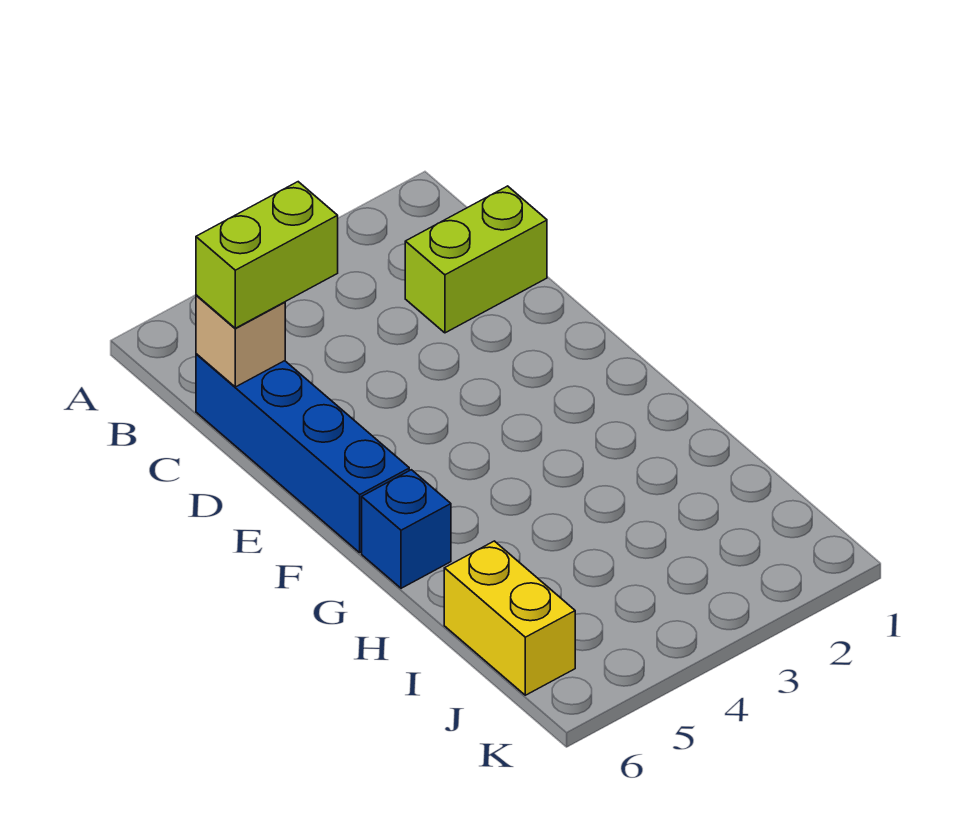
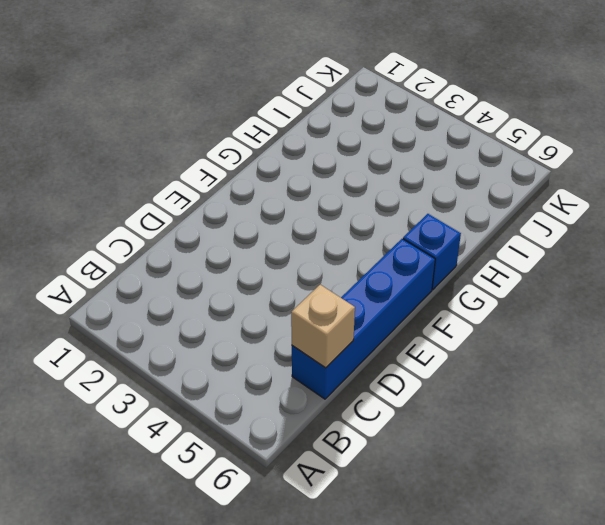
none -> lime brick C1:C2 level 1
none -> yellow brick I6:J6 level 1

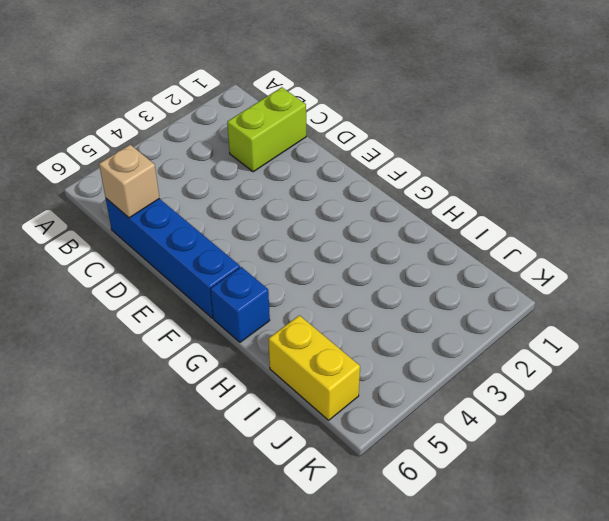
none -> lime brick C5:C6 level 3

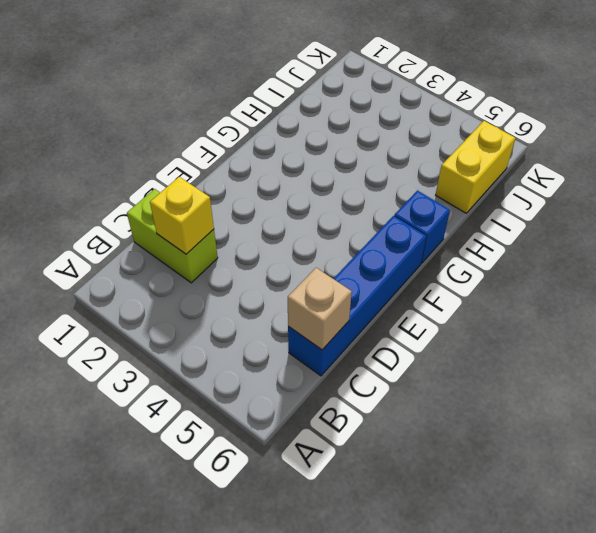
yellow brick C2 level 2 -> none
none -> lime brick C5:C6 level 3

